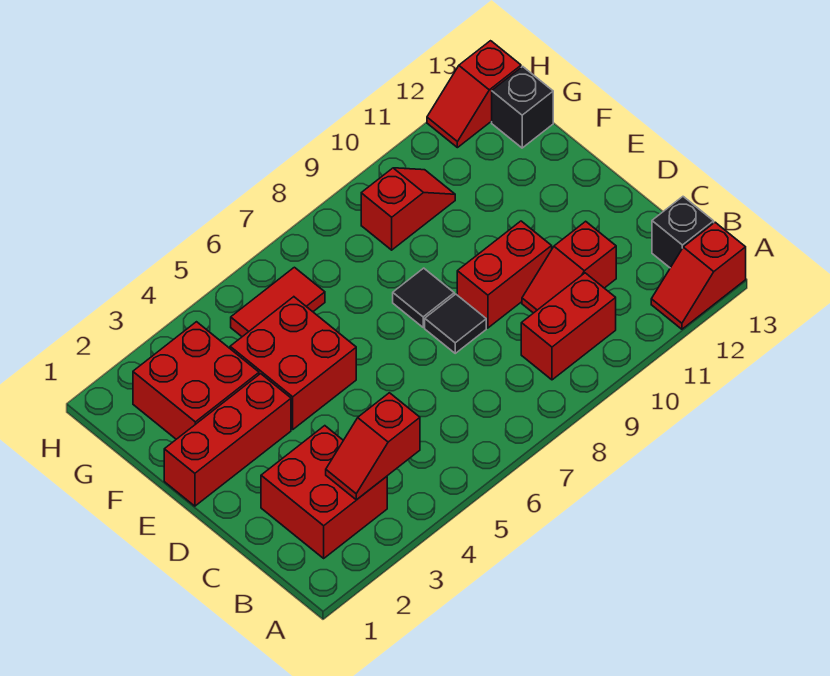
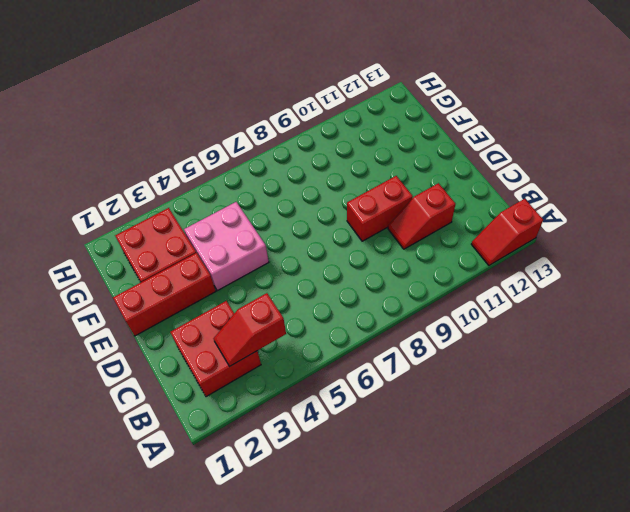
pink brick E4:F5 level 1 -> red brick E4:F5 level 1
none -> red brick B9:B10 level 1
none -> black brick B13 level 1
none -> black tile D8 level 1

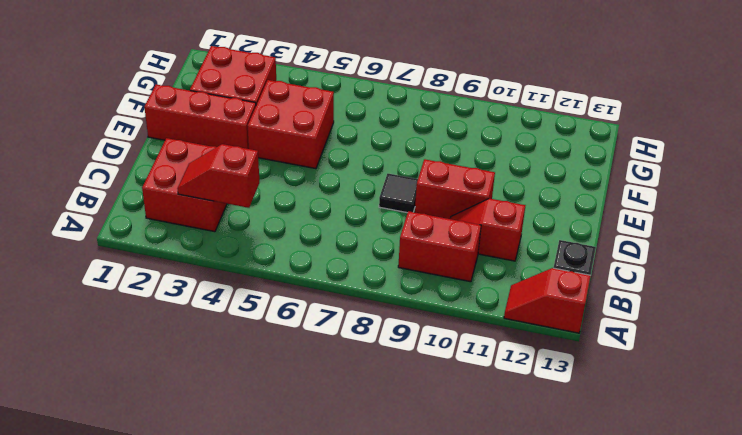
none -> black tile E8 level 1
none -> red tile G5:G6 level 1
none -> red slope G9:G10 level 1 top 9

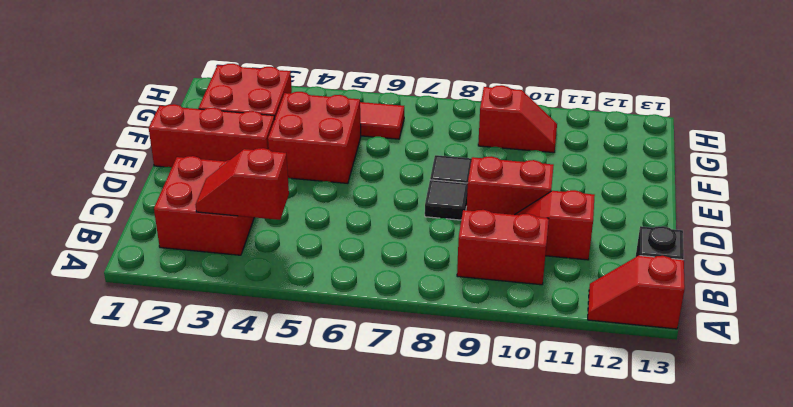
none -> black brick G13 level 1
none -> red slope H12:H13 level 1 top 13

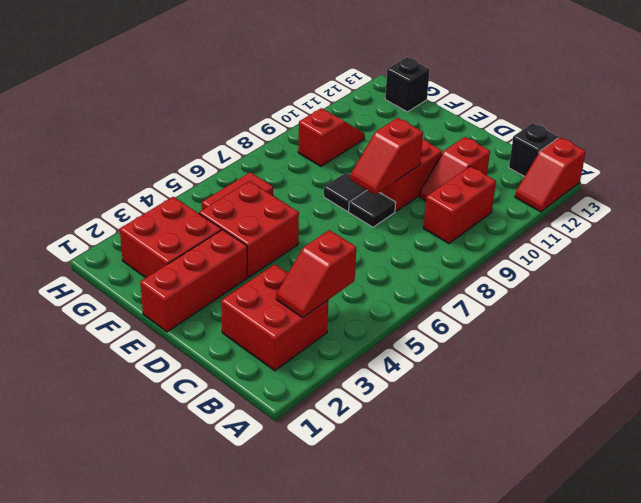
red slope D8:D9 level 2 top 9 -> red slope H12:H13 level 1 top 13

